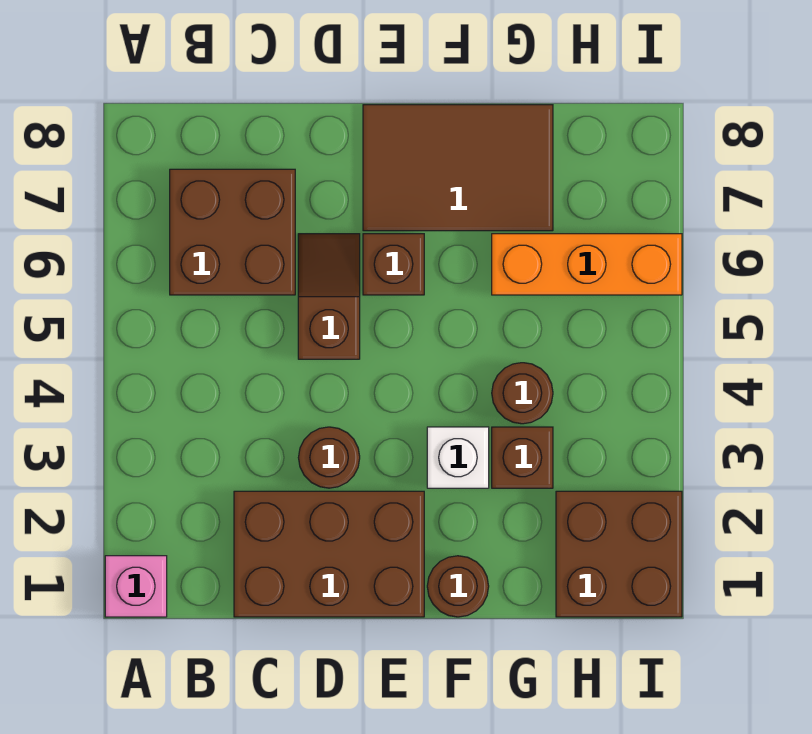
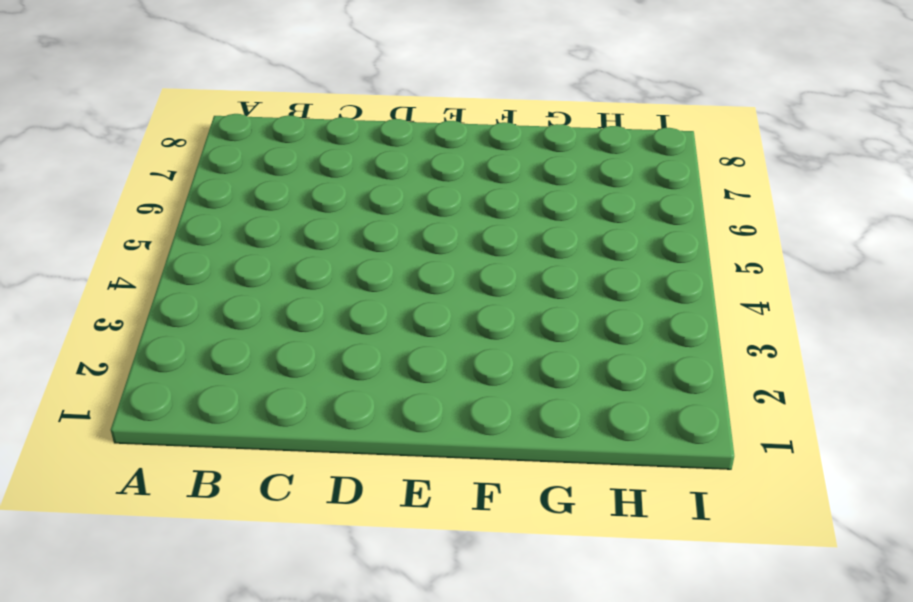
none -> pink brick A1 level 1
none -> brown brick B6:C7 level 1
none -> brown brick C1:E2 level 1

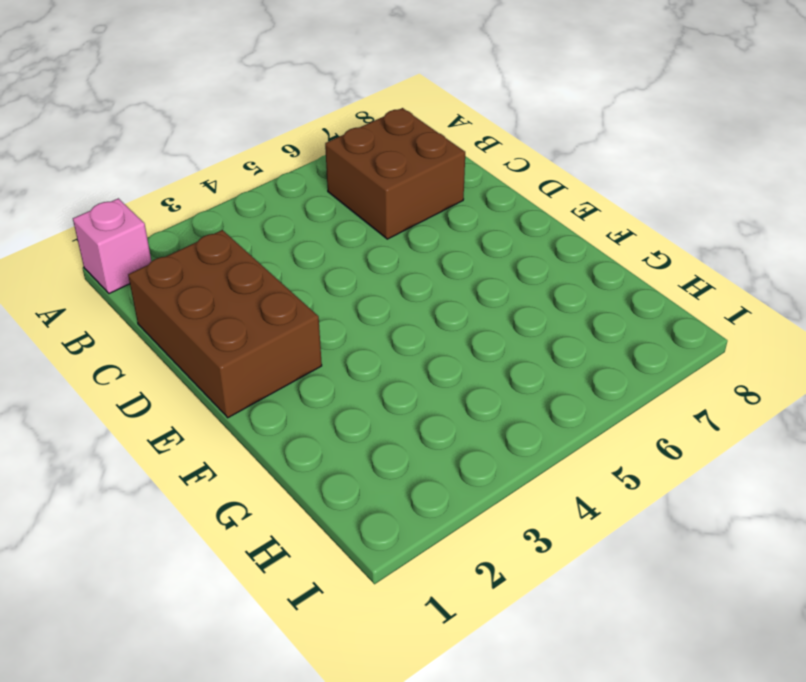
none -> brown round brick D3 level 1
none -> brown slope D5:D6 level 1 top 5
none -> brown brick E6 level 1

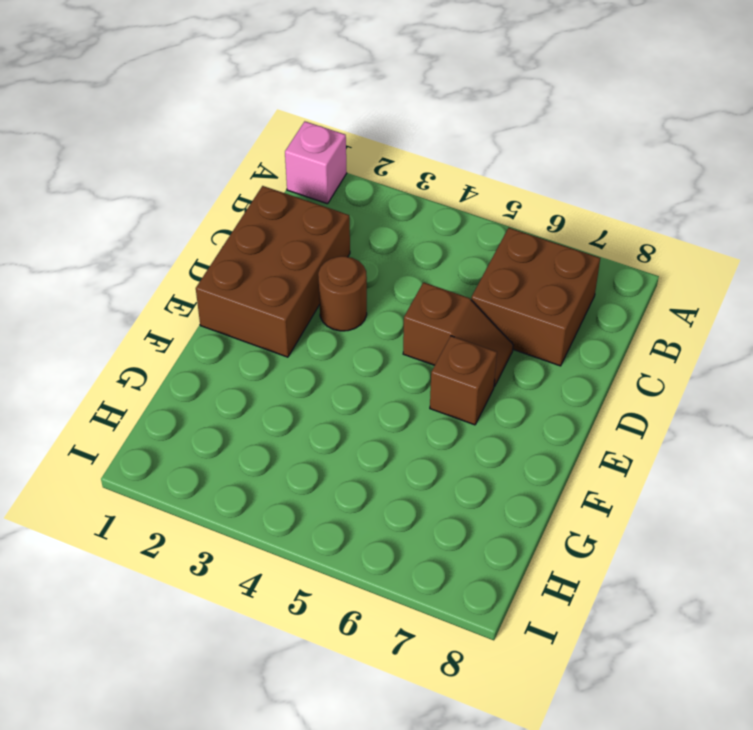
none -> brown tile E7:G8 level 1
none -> brown round brick F1 level 1
none -> white brick F3 level 1

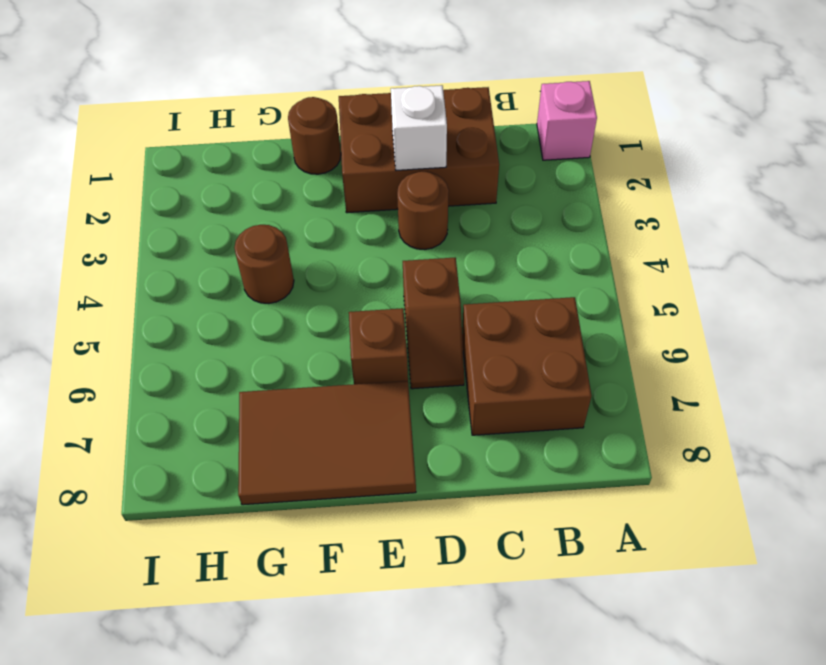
white brick D2 level 2 -> white brick F3 level 1
none -> brown brick G3 level 1
none -> orange brick G6:I6 level 1
none -> brown brick H1:I2 level 1

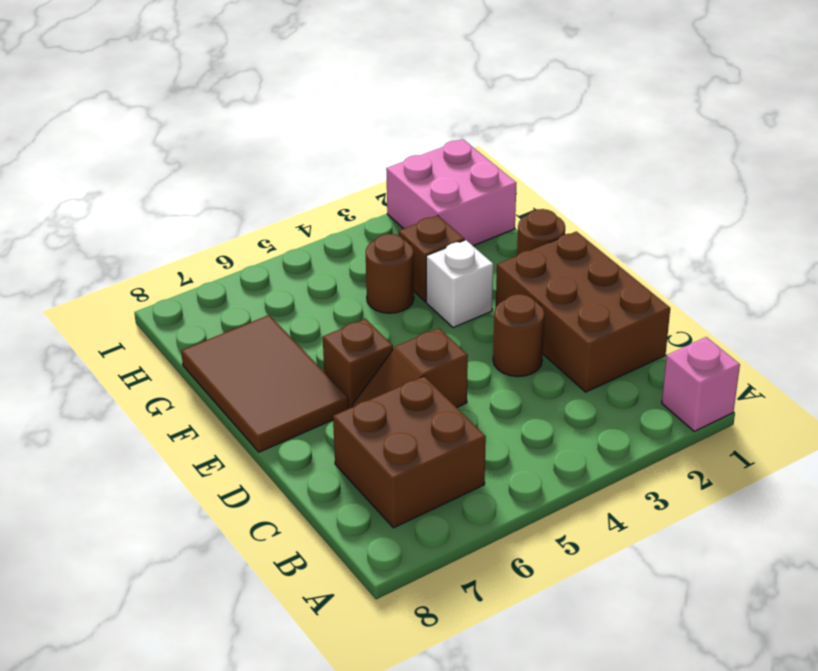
pink brick H1:I2 level 1 -> brown brick H1:I2 level 1
none -> orange brick G6:I6 level 1

